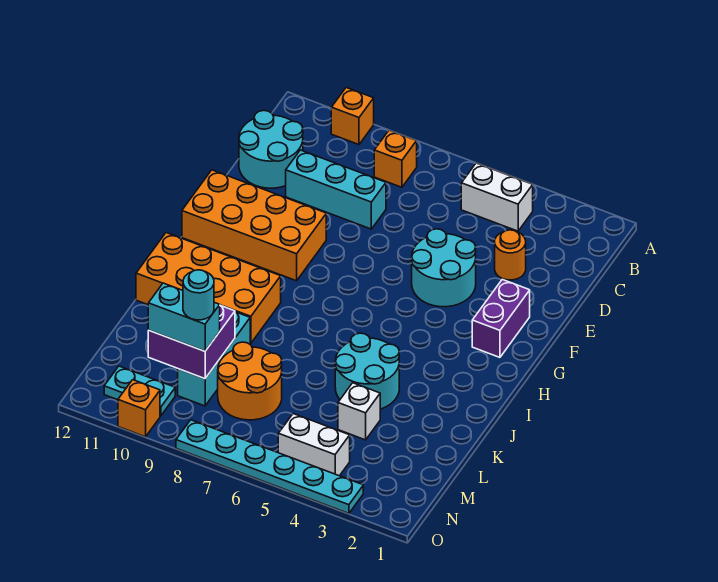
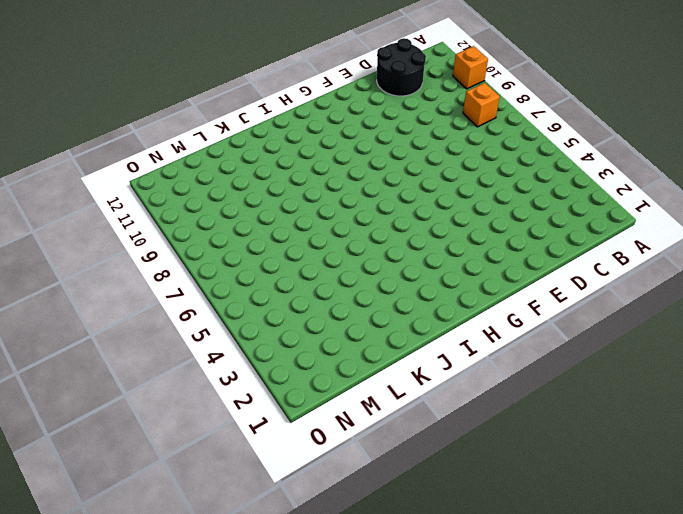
black round brick C11:D12 level 1 -> cyan round brick C11:D12 level 1
none -> white brick B4:B5 level 1
none -> orange round brick D3 level 1
none -> cyan brick D8:D10 level 1

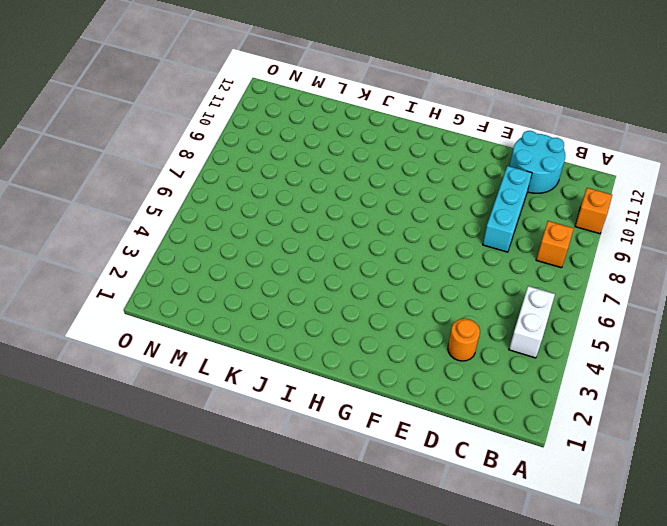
none -> cyan round brick E4:F5 level 1
none -> purple brick F2:G2 level 1
none -> orange brick F9:G12 level 1

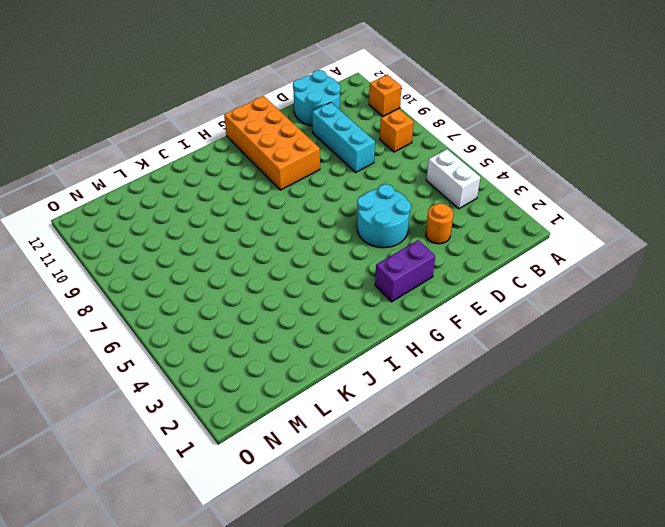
none -> orange brick I9:J12 level 1
none -> cyan round brick J4:K5 level 1
none -> cyan brick K9:M9 level 1

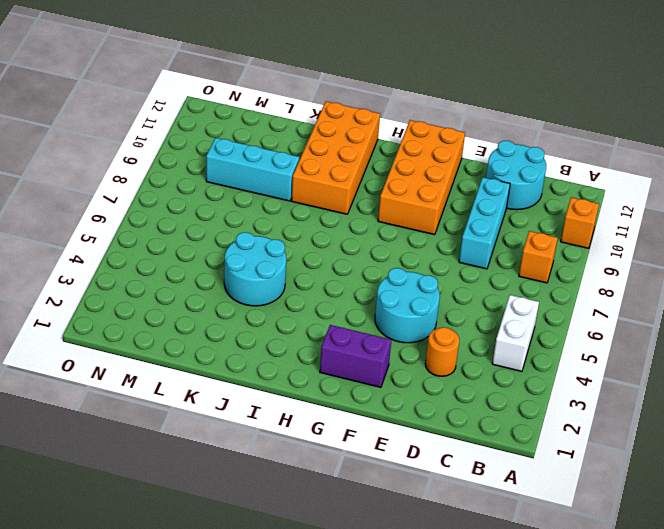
none -> white brick L4 level 1
none -> orange round brick L7:M8 level 1
none -> white brick N4:N5 level 1

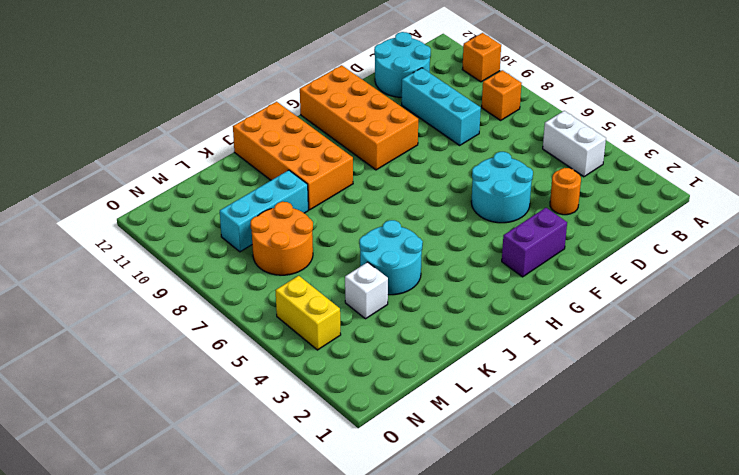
yellow brick N4:N5 level 1 -> white brick N4:N5 level 1
none -> cyan plate N10:N11 level 1
none -> cyan plate O3:O8 level 1
none -> orange brick O10 level 1

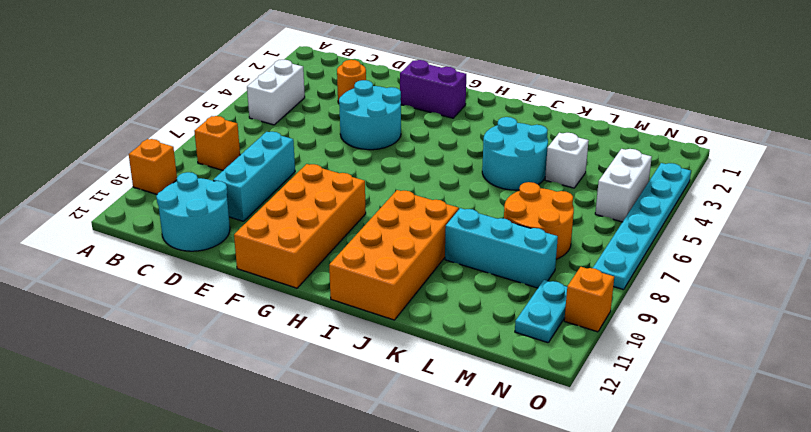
none -> purple brick L9:M10 level 2
none -> cyan brick M9:M10 level 3
none -> cyan round brick M9 level 4

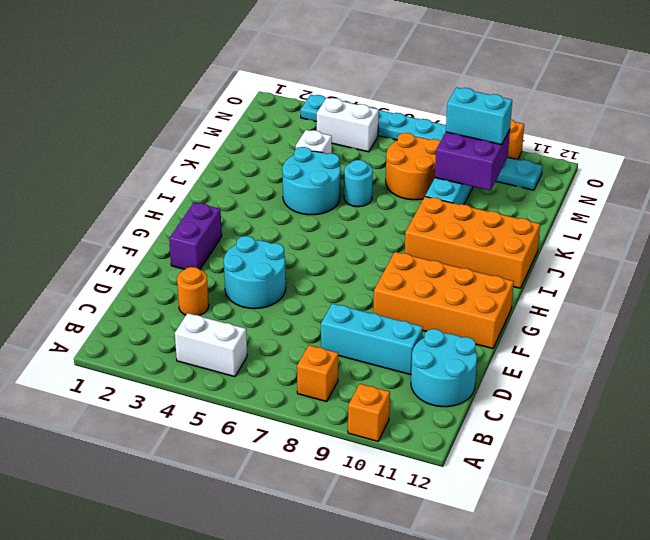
cyan round brick K6 level 1 -> cyan round brick M9 level 4

